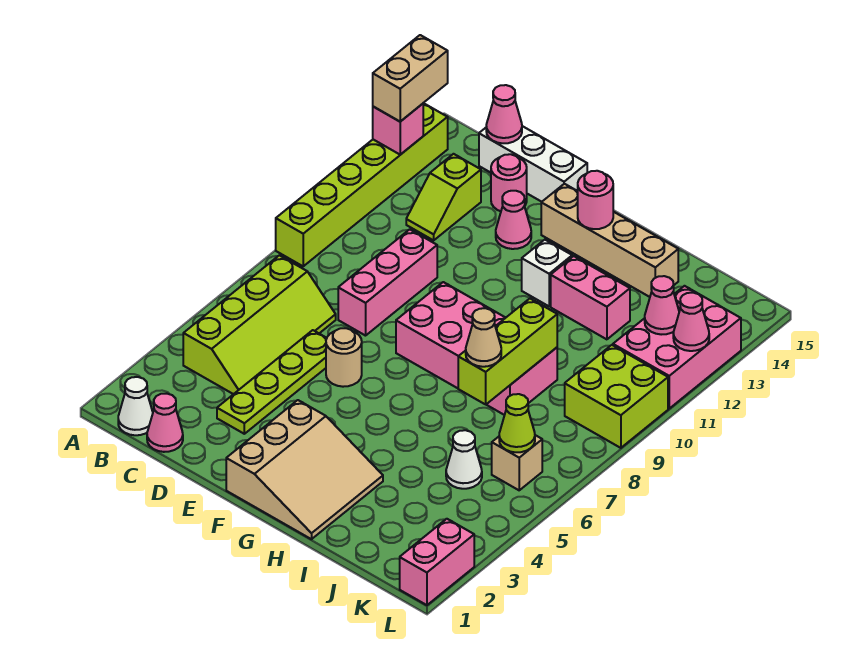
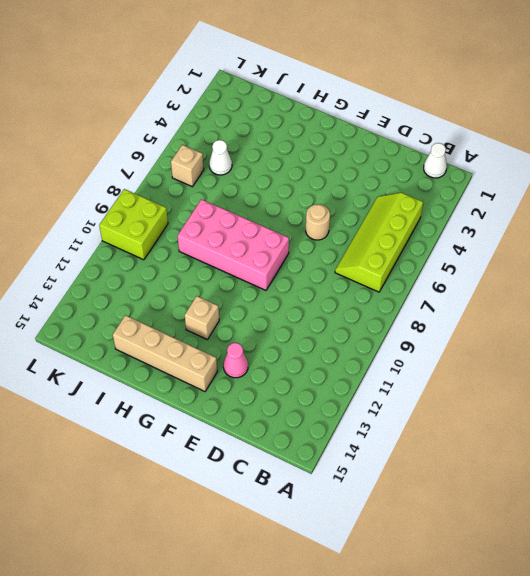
tan brick G12 level 1 -> white brick G12 level 1
none -> lime brick A9:A14 level 1
none -> pink cone C1 level 1
none -> lime slope C12:C13 level 1 top 13
none -> white brick C15:E15 level 1

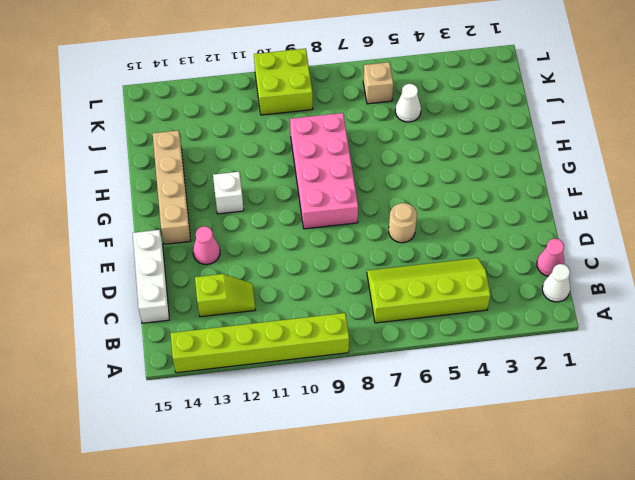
none -> lime plate D3:D6 level 1
none -> pink brick D8:D10 level 1
none -> pink round brick D14 level 1
none -> tan slope F1:H3 level 1 top F

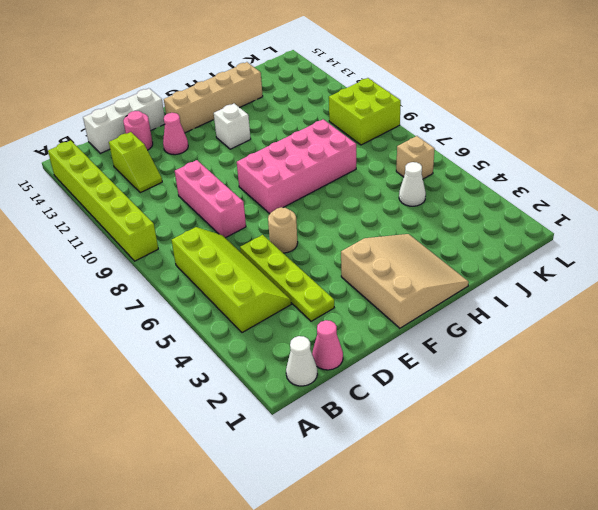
none -> pink brick H12:I12 level 1
none -> pink brick K11:L13 level 1
none -> pink brick L1:L2 level 1
none -> pink brick A13 level 2

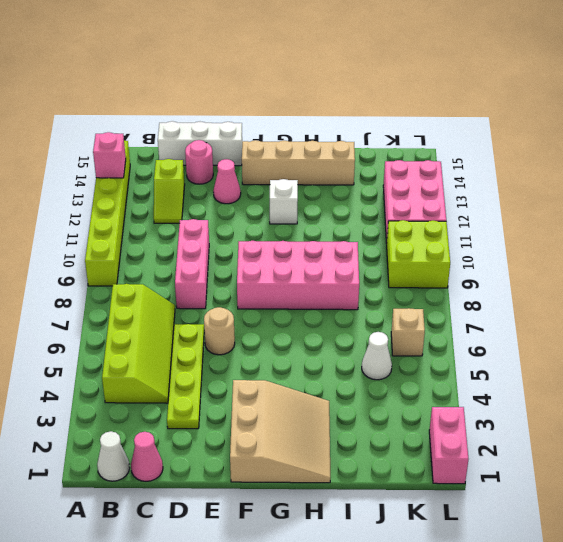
none -> pink brick H12:I12 level 1
none -> pink cone C15 level 2
none -> pink round brick G14 level 2
none -> lime brick I7:I9 level 2

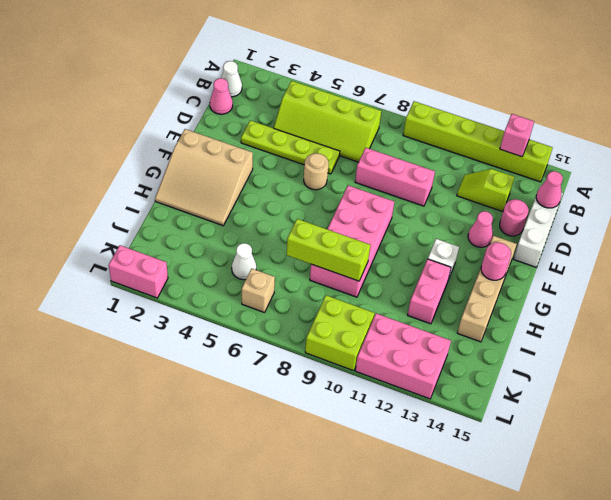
none -> lime cone K6 level 2
none -> pink cone K12 level 2
none -> pink cone L12 level 2
none -> tan brick A13:A14 level 3

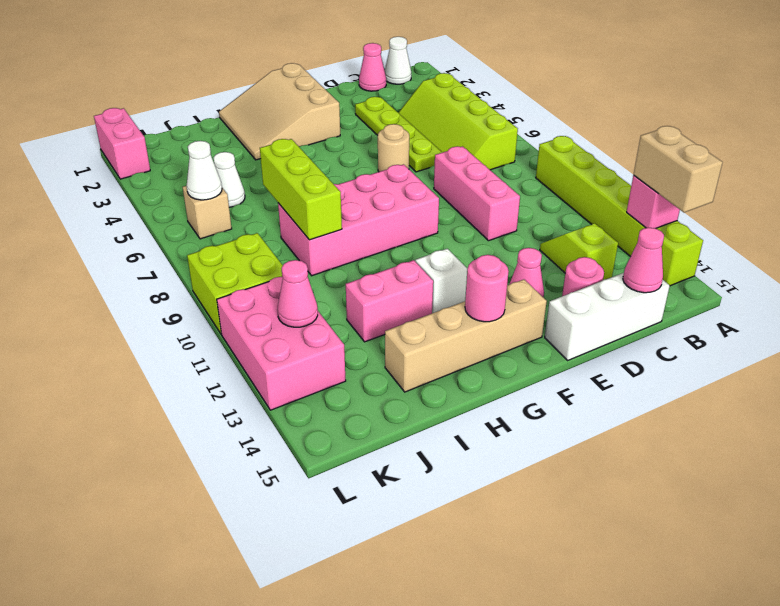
white cone K6 level 2 -> lime cone K6 level 2
none -> pink cone L12 level 2
none -> tan cone I7 level 3

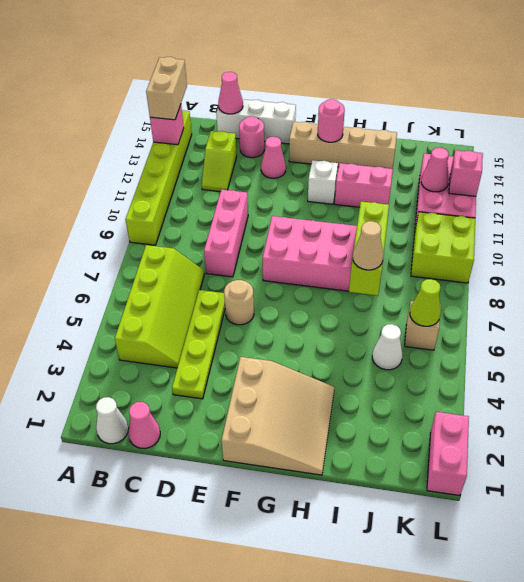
pink brick L12 level 2 -> pink cone L12 level 2

